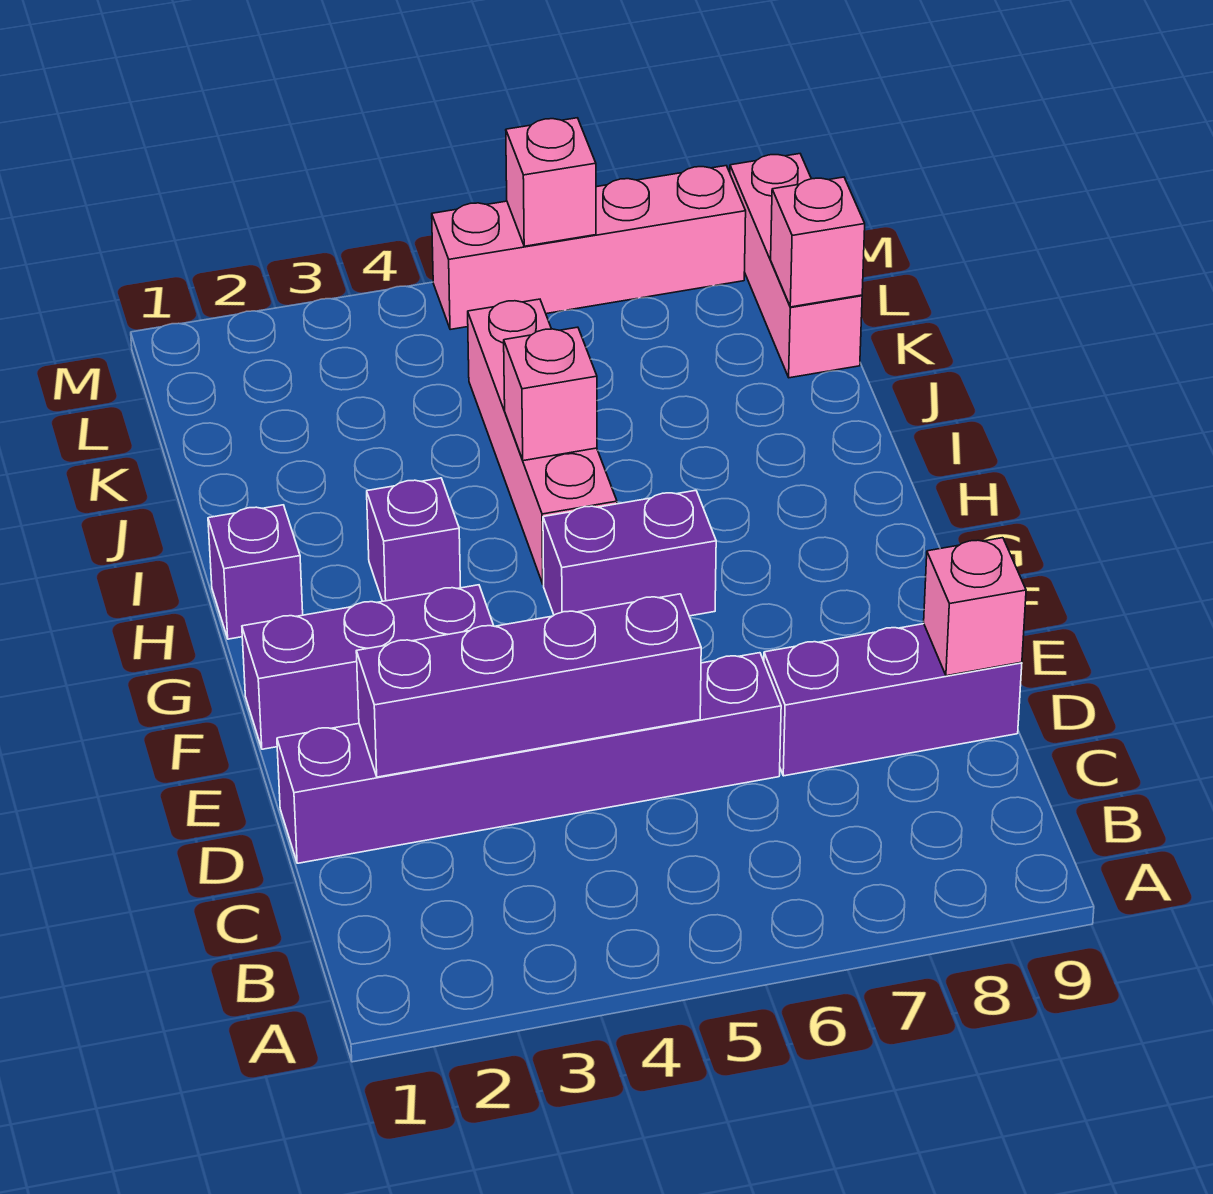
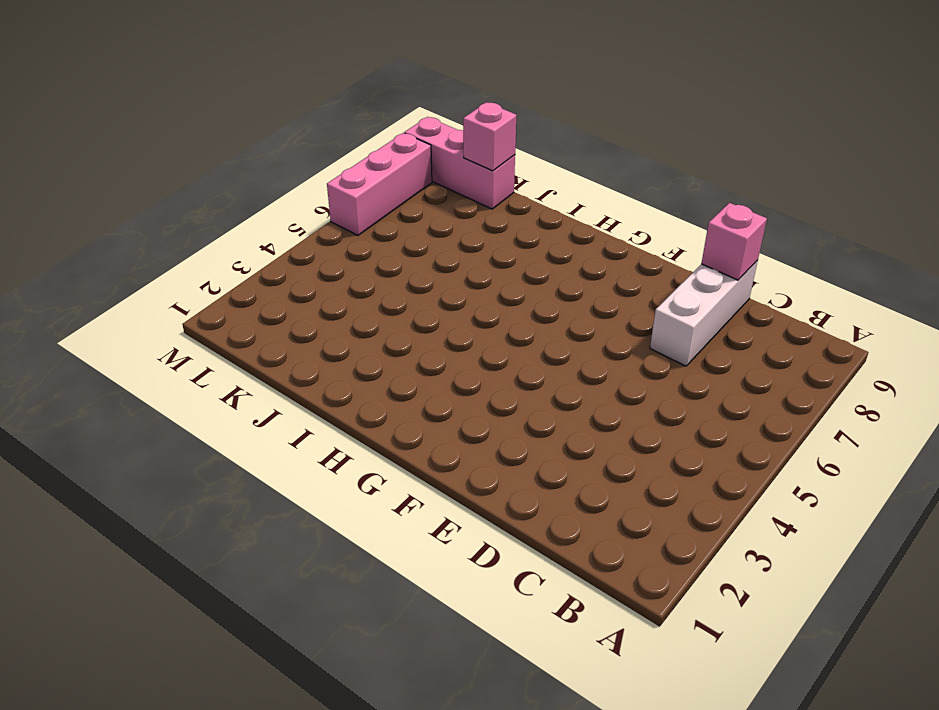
white brick D7:D9 level 1 -> purple brick D7:D9 level 1
pink brick M6:M8 level 1 -> pink brick M5:M8 level 1
none -> purple brick D1:D6 level 1
none -> purple brick F1:F3 level 1
none -> purple brick G5:G6 level 1

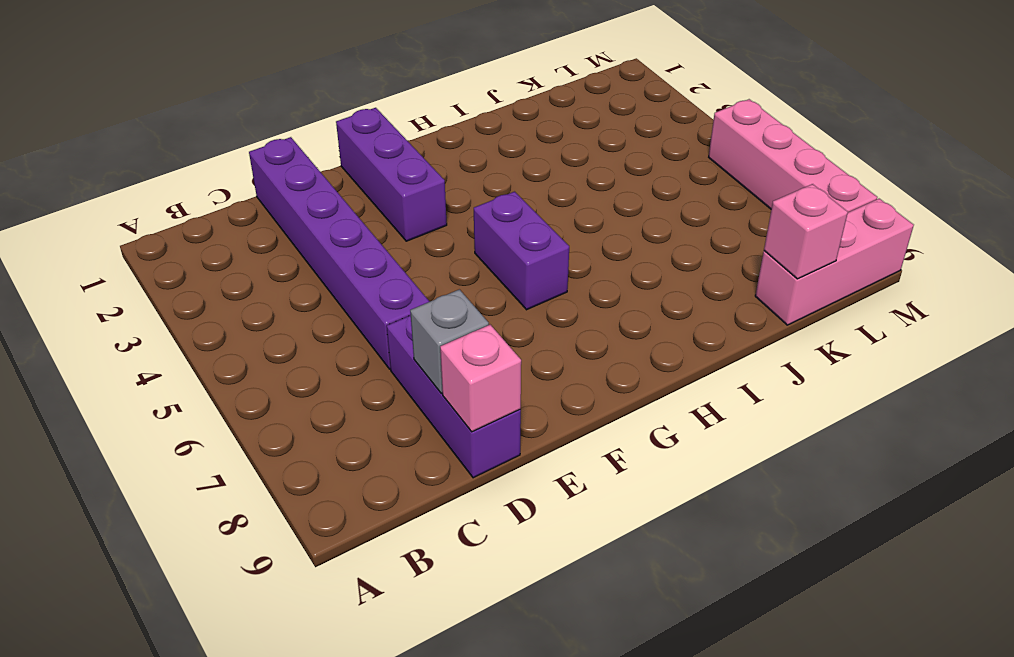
grey brick D8 level 2 -> none
none -> purple brick H1 level 1
none -> purple brick H3 level 1
none -> pink brick H5:K5 level 1

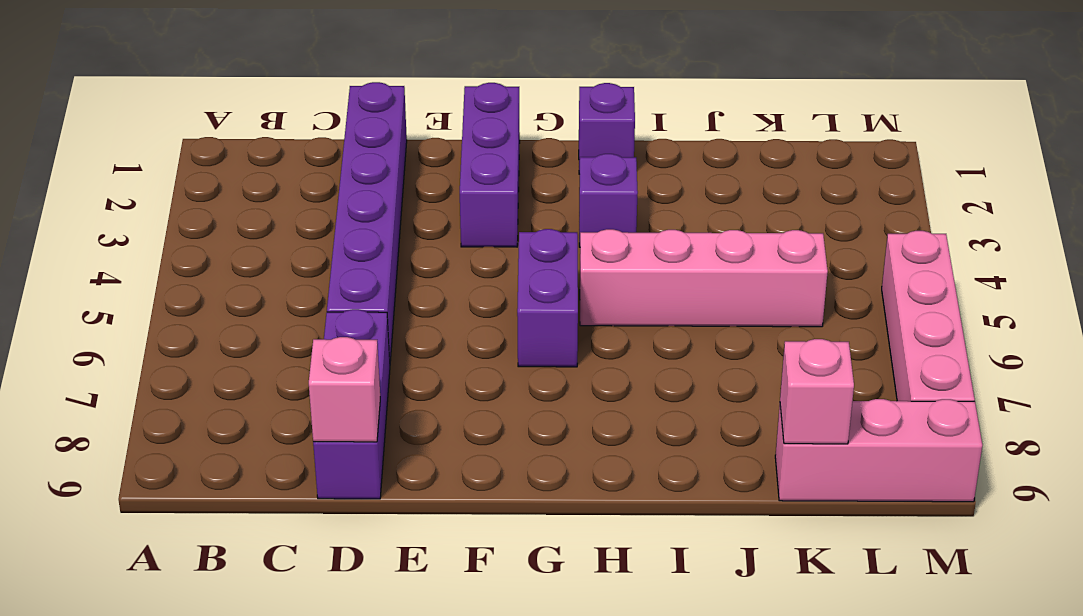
none -> purple brick D2:D5 level 2
none -> pink brick I5 level 2
none -> pink brick M6 level 2

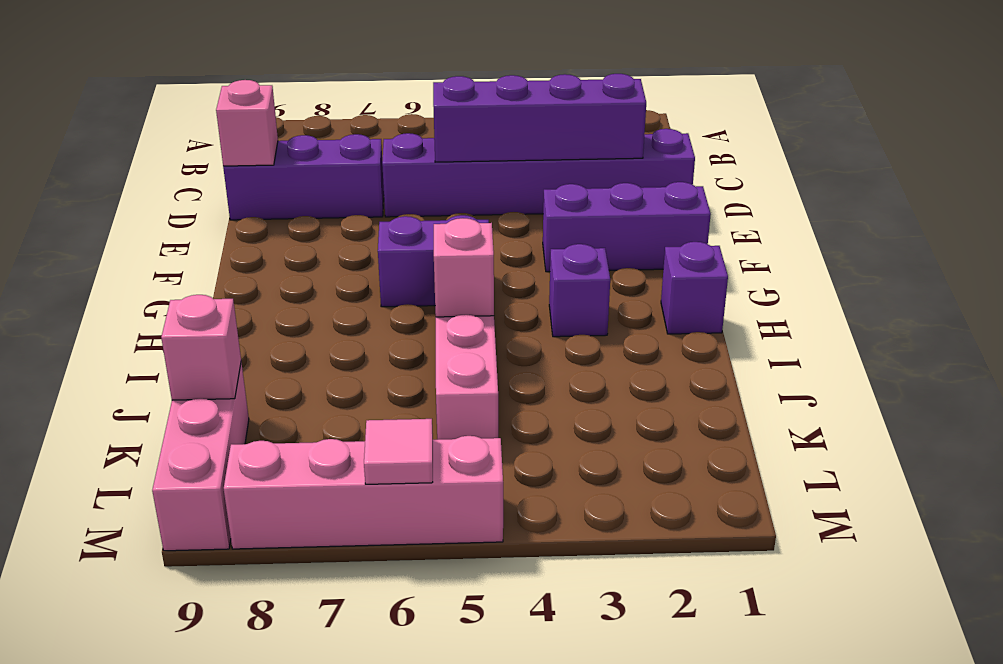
pink tile M6 level 2 -> pink brick M6 level 2

